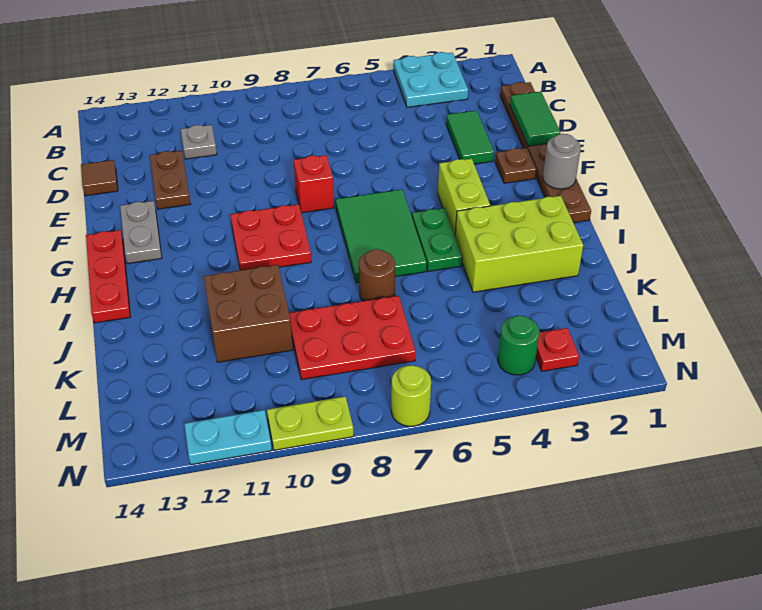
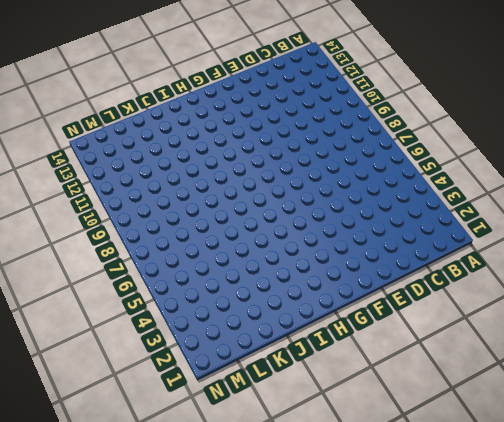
none -> cyan plate A3:B4 level 1
none -> brown plate C1:H1 level 1
none -> grey plate C11 level 1

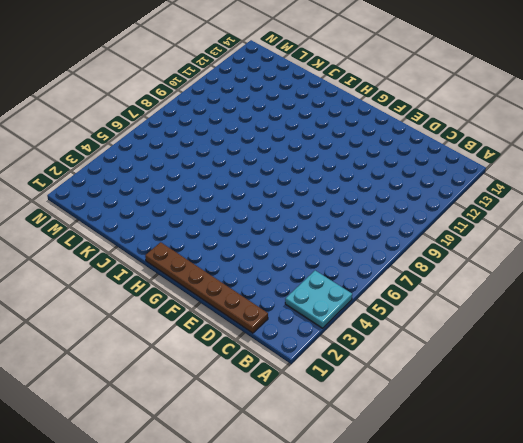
none -> grey plate C11 level 1
none -> green tile D3:E3 level 1
none -> brown plate D12:E12 level 1

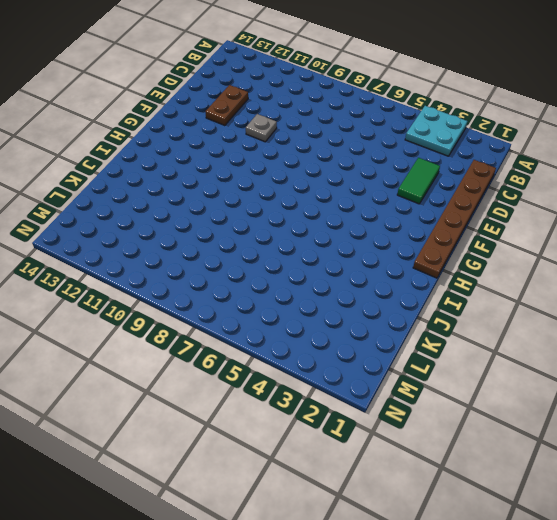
grey plate E10 level 1 -> grey plate C11 level 1
none -> brown tile D14 level 1
none -> brown plate F2 level 1
none -> red brick F8 level 1

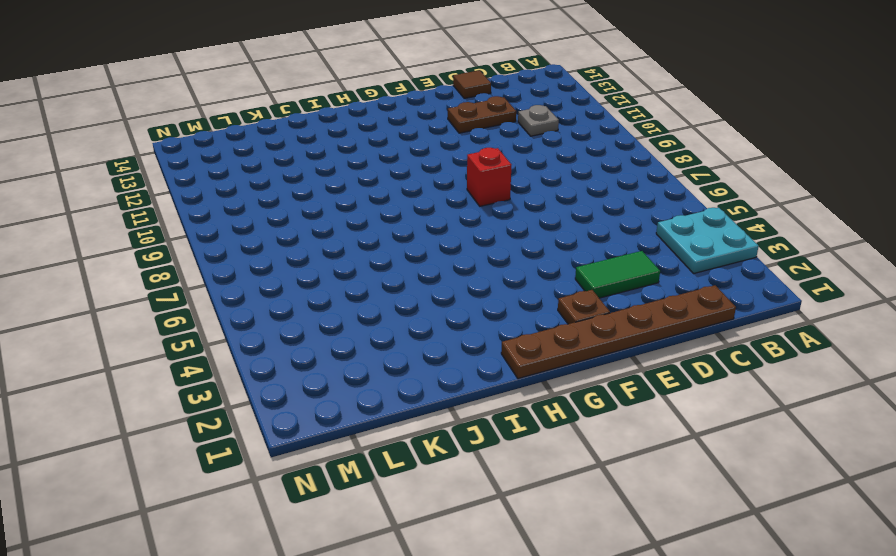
none -> grey plate F13:G13 level 1
none -> lime brick G4:H4 level 1
none -> green tile G6:I7 level 1

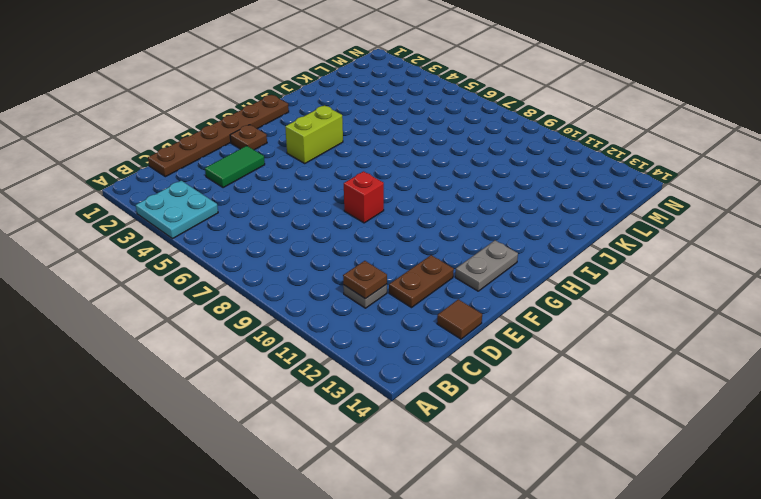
brown plate C11 level 2 -> none
none -> green tile G6:I7 level 1
none -> red plate G9:H10 level 1
none -> red plate G14:I14 level 1

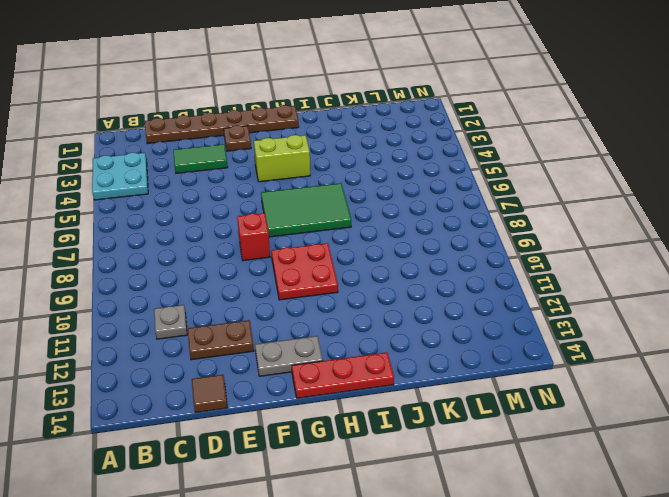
none -> green plate H5:I5 level 1
none -> lime brick I2:J4 level 1
none -> brown round brick J7 level 1

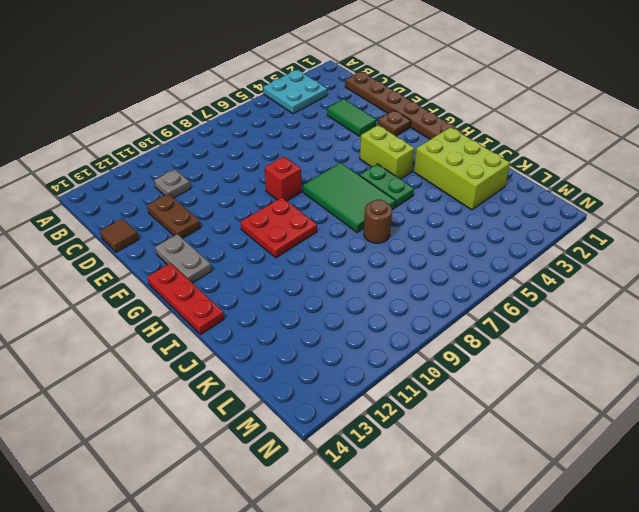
lime brick I2:K3 level 1 -> lime brick I2:J4 level 1
none -> brown brick J10:K11 level 1
none -> red plate K7:L9 level 1
none -> red plate M3 level 1

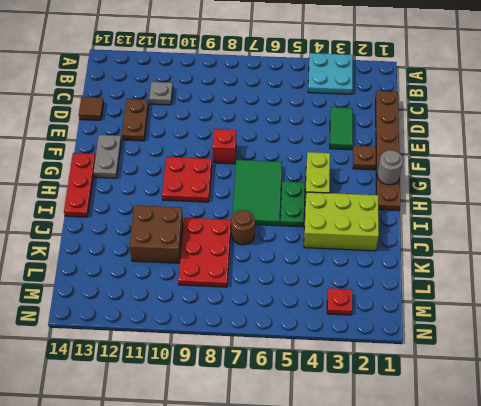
red plate J8:L9 level 1 -> red plate K7:L9 level 1
none -> green round brick M4 level 1
none -> lime round brick N7 level 1
none -> lime plate N9:N10 level 1

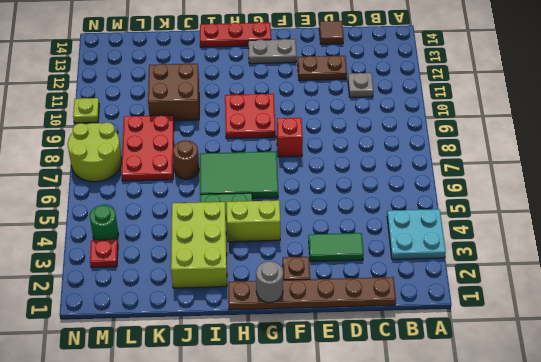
lime round brick M7:N8 level 1 -> lime round brick N7 level 1
lime plate N10 level 1 -> lime plate N9:N10 level 1
none -> cyan plate N11:N12 level 1
none -> green tile D1:E1 level 2

